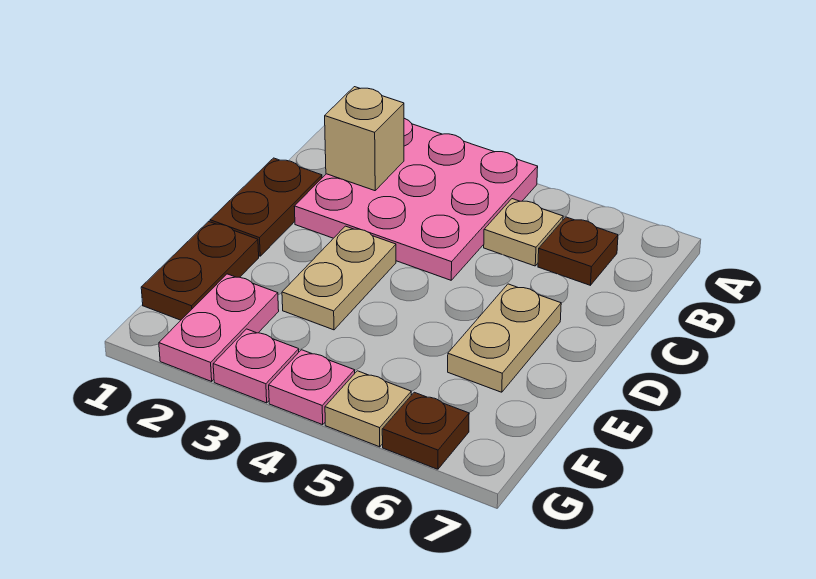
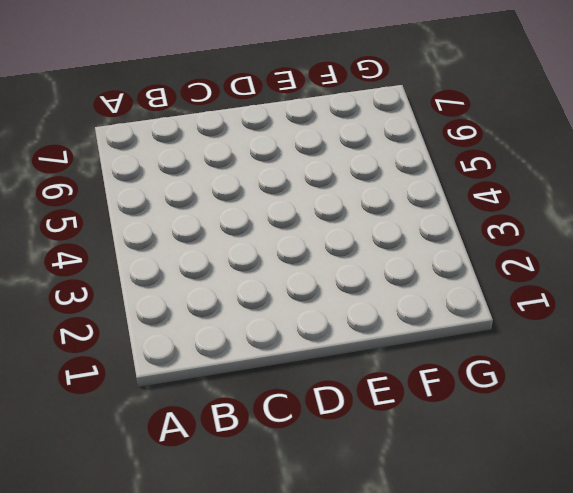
none -> pink plate A2:C4 level 1
none -> tan plate B5 level 1
none -> brown plate B6 level 1

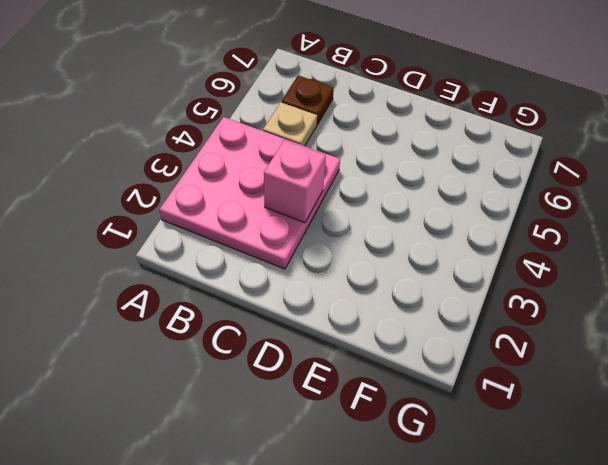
pink brick C3 level 2 -> none
none -> brown plate C1:D1 level 1
none -> tan plate D3:E3 level 1
none -> tan plate D6:E6 level 1

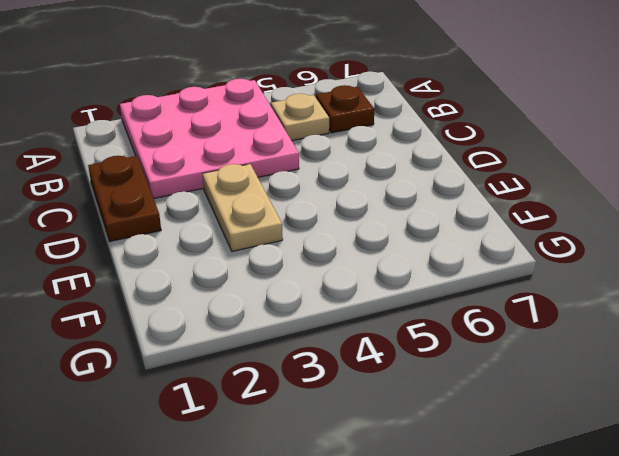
none -> tan plate D6:E6 level 1
none -> brown plate E1:F1 level 1
none -> pink plate F2:G2 level 1

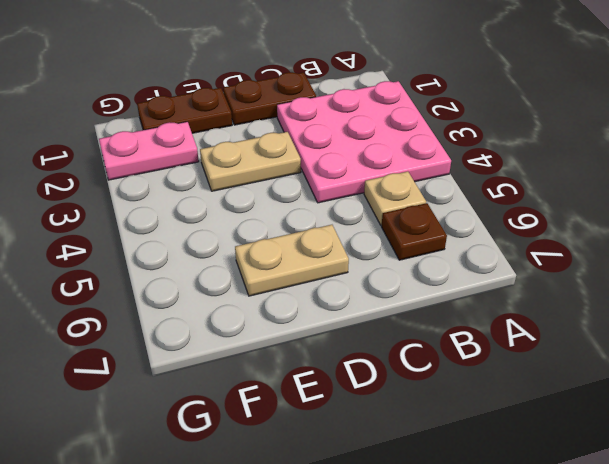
none -> pink plate G3 level 1
none -> pink plate G4 level 1
none -> tan plate G5 level 1

